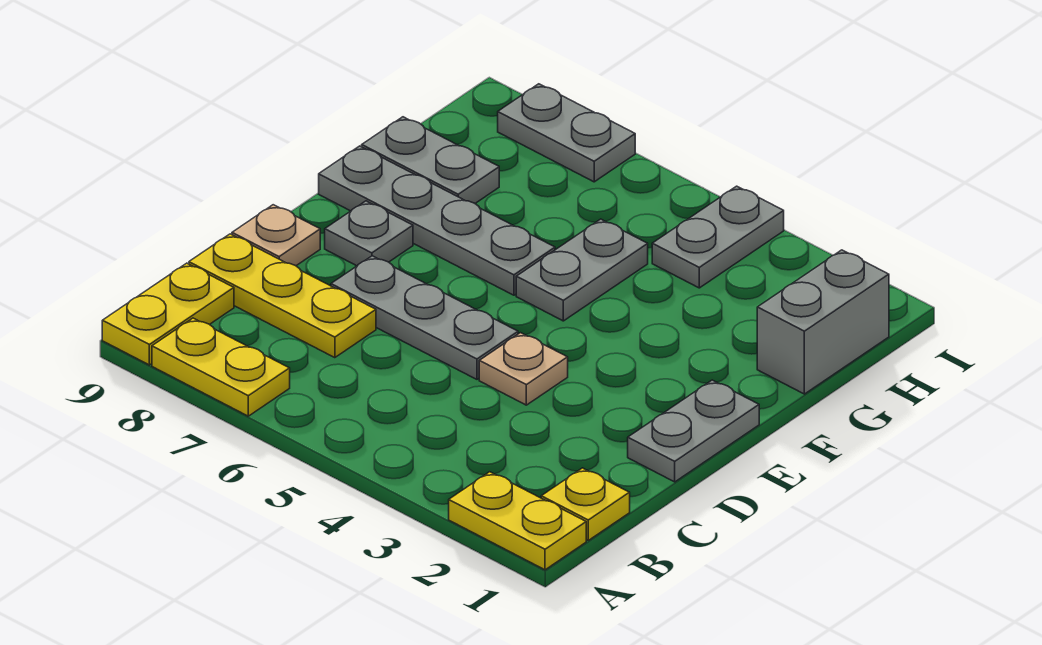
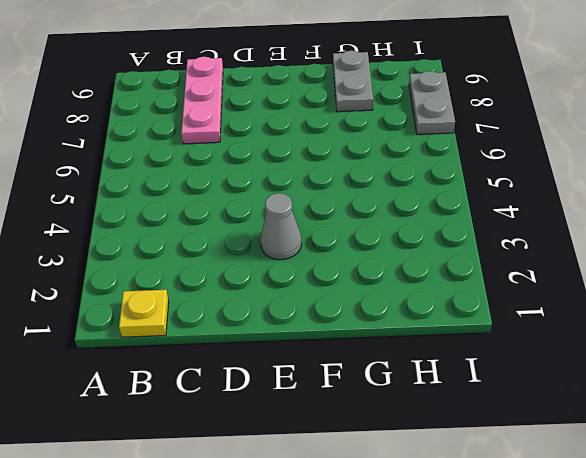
pink plate C7:C9 level 1 -> yellow plate C7:C9 level 1
grey cone E3 level 1 -> none
none -> yellow plate A1:A2 level 1
none -> yellow plate A7:A8 level 1
none -> yellow plate A9:B9 level 1

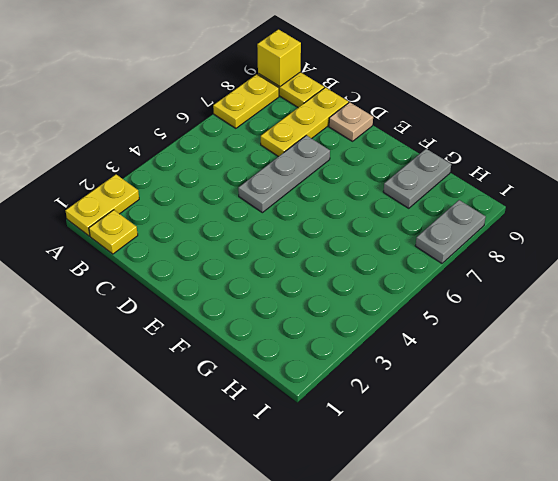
yellow brick A9 level 2 -> none
none -> grey plate D1:E1 level 1
none -> tan plate D4 level 1
none -> grey plate E8 level 1

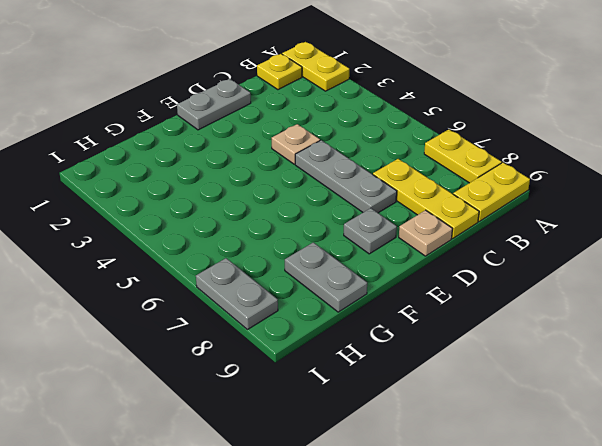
none -> grey plate F5:G5 level 1
none -> grey plate F6:F9 level 1
none -> grey brick G1:H1 level 1

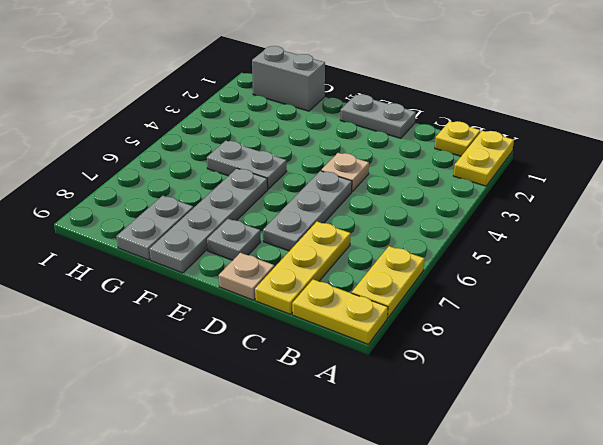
none -> grey plate H4:I4 level 1
none -> grey plate I7:I8 level 1

